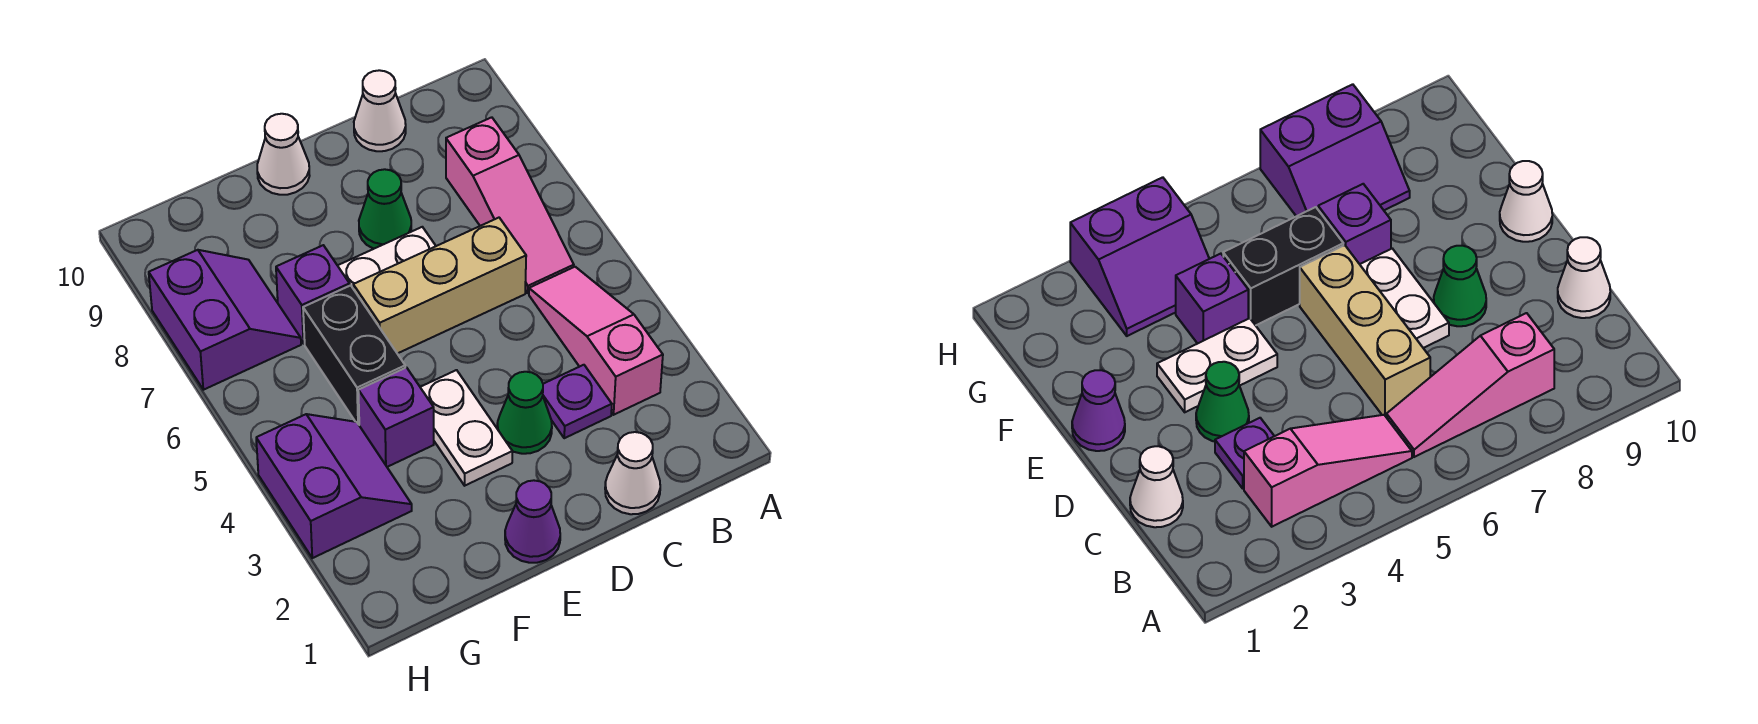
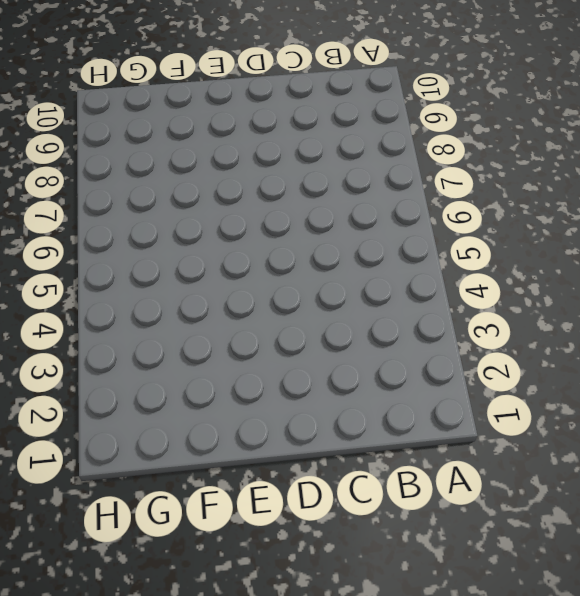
none -> pink slope B3:B5 level 1 top 3
none -> pink slope B6:B8 level 1 top 8
none -> white cone C1 level 1

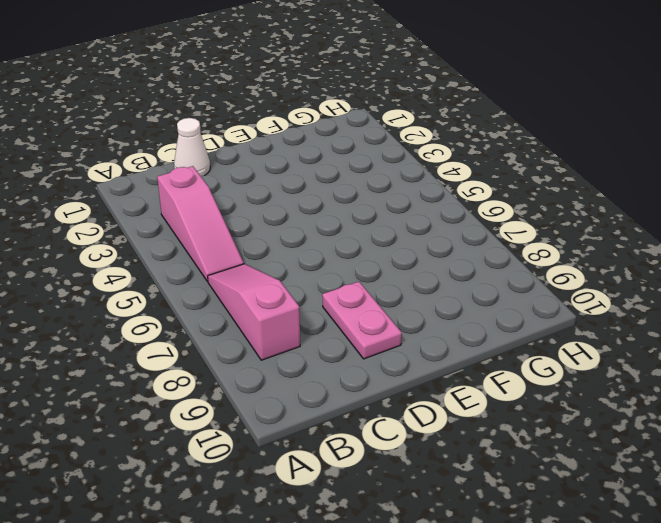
pink plate D8:D9 level 1 -> green cone D8 level 1
none -> purple plate C3 level 1
none -> tan brick C6:E6 level 1
none -> white cone C10 level 1

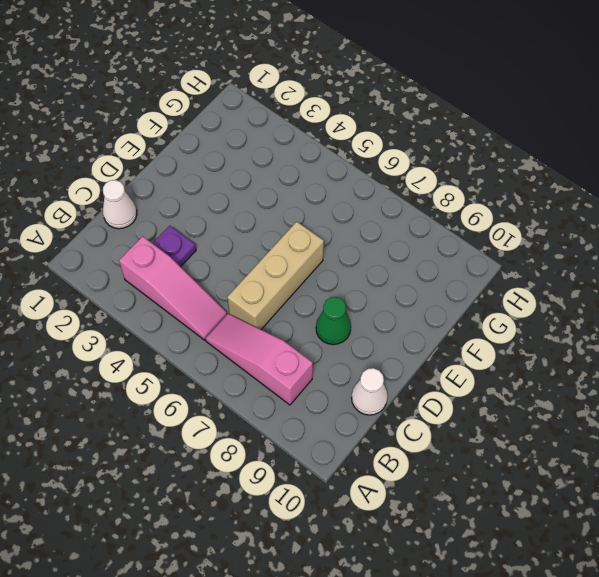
none -> green cone D3 level 1
none -> white plate D7:E7 level 1
none -> purple cone E1 level 1

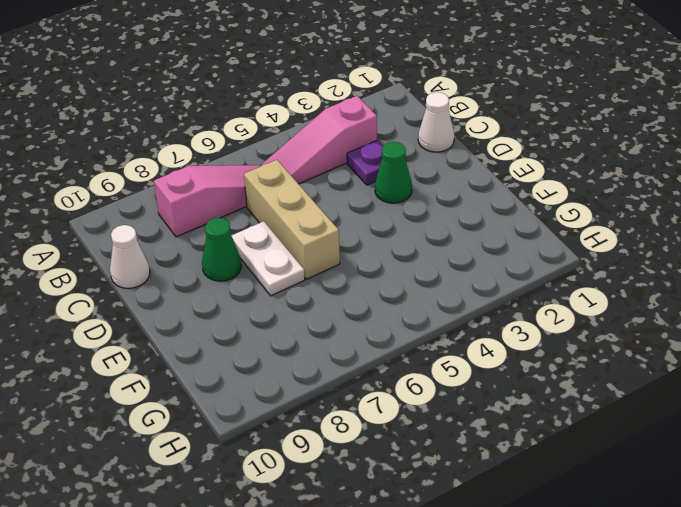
none -> purple cone E1 level 1
none -> white plate E3:E4 level 1
none -> white cone E10 level 1

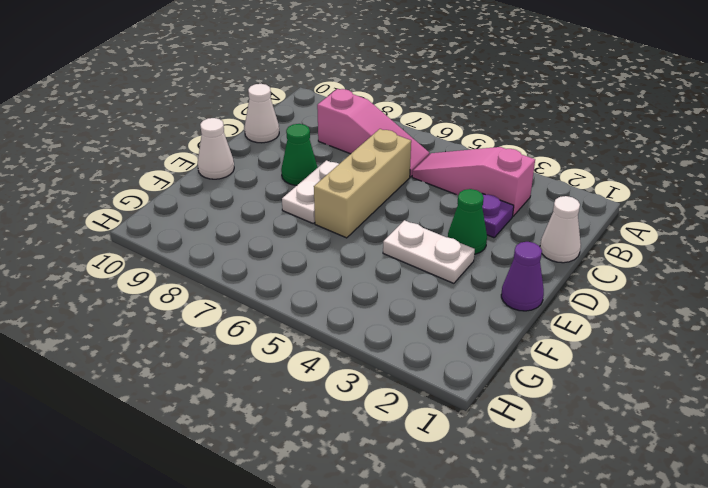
none -> purple brick F4 level 1
none -> black brick F5:F6 level 1
none -> purple brick F7 level 1

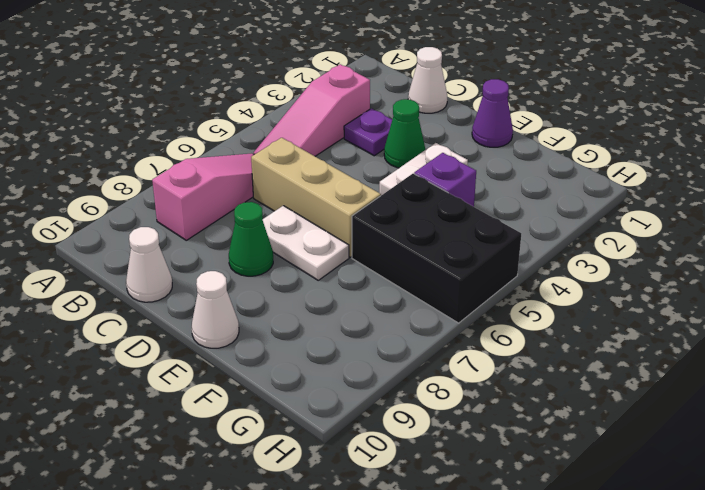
black brick F5:H6 level 1 -> black brick F5:F6 level 1
none -> purple brick F7 level 1
none -> purple slope G3:H4 level 1 top H
none -> purple slope G7:H8 level 1 top H

